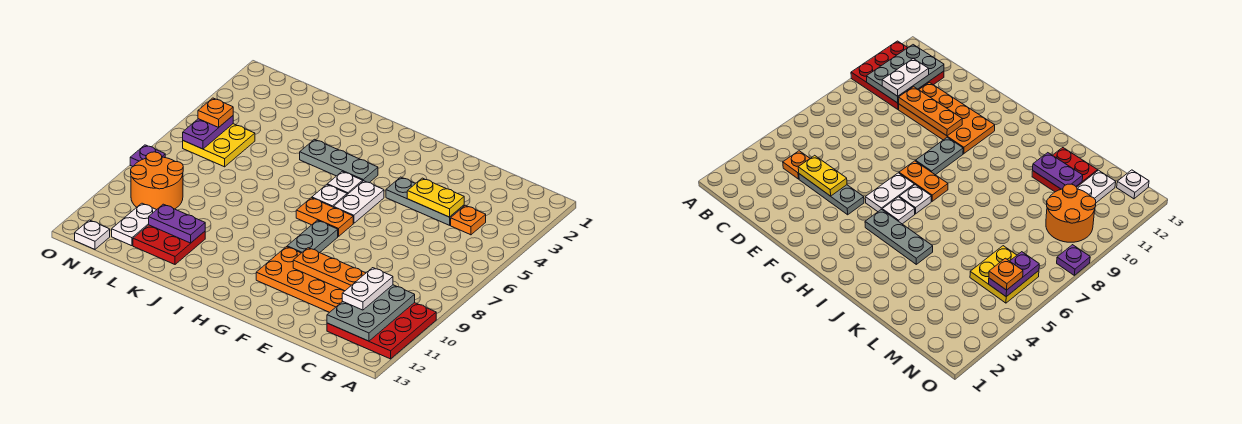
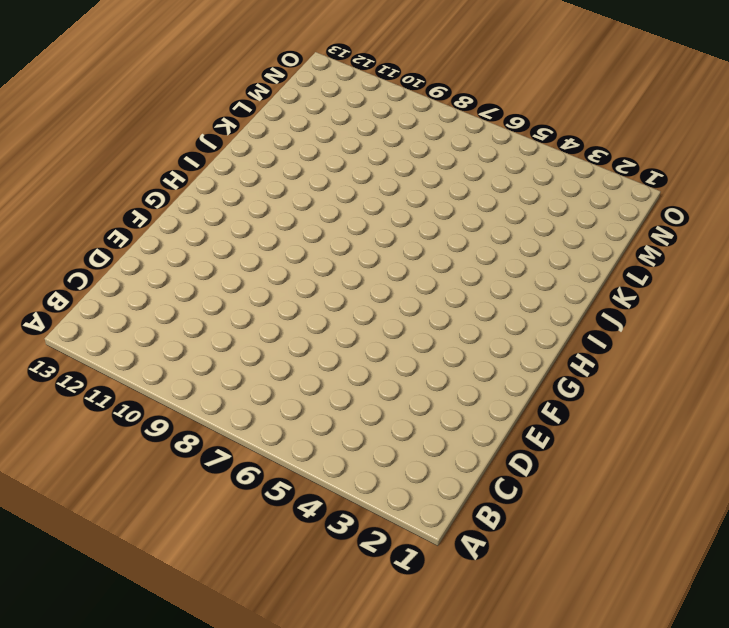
none -> red plate A10:C12 level 1
none -> orange plate C4 level 1
none -> grey plate D4:F4 level 1

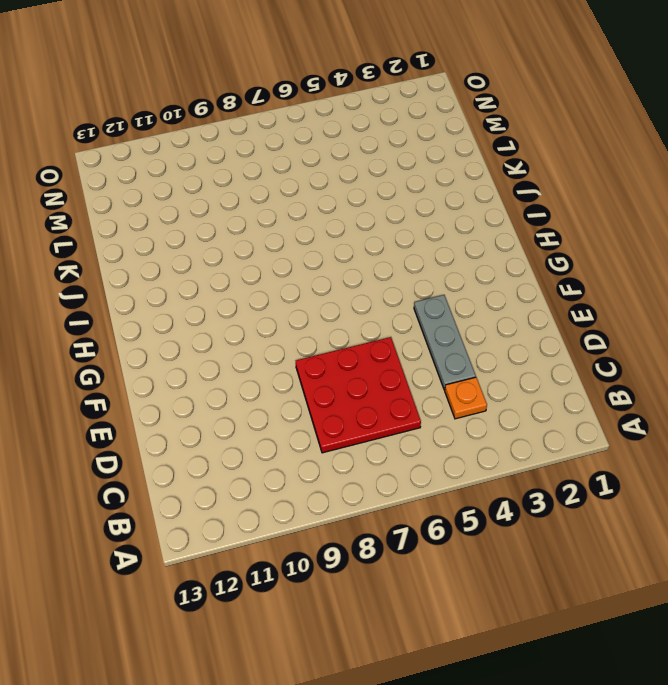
red plate C6:E8 level 1 -> red plate A10:C12 level 1
none -> orange plate D10:G11 level 1
none -> white plate G5:G6 level 1
none -> orange plate G7:H7 level 1

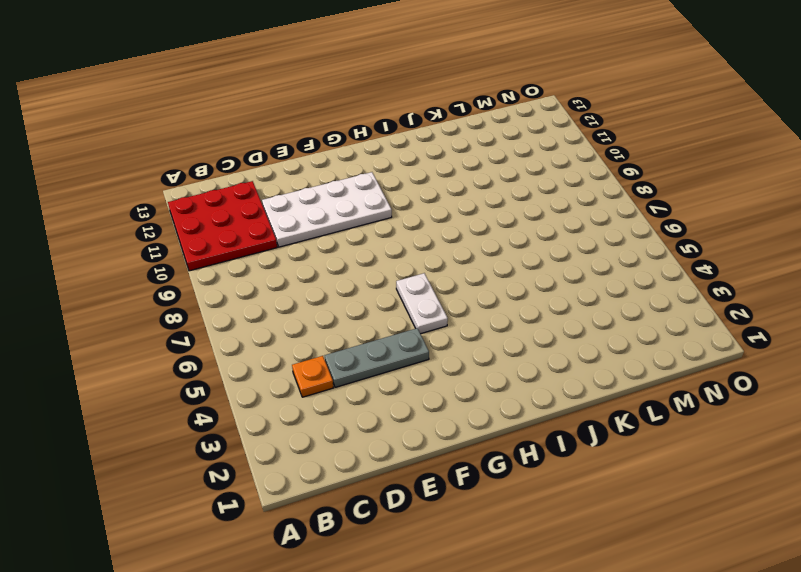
white plate D10:G11 level 1 -> orange plate D10:G11 level 1
none -> orange plate G7:H7 level 1
none -> grey plate G8:G9 level 1
none -> grey plate H4:J4 level 1

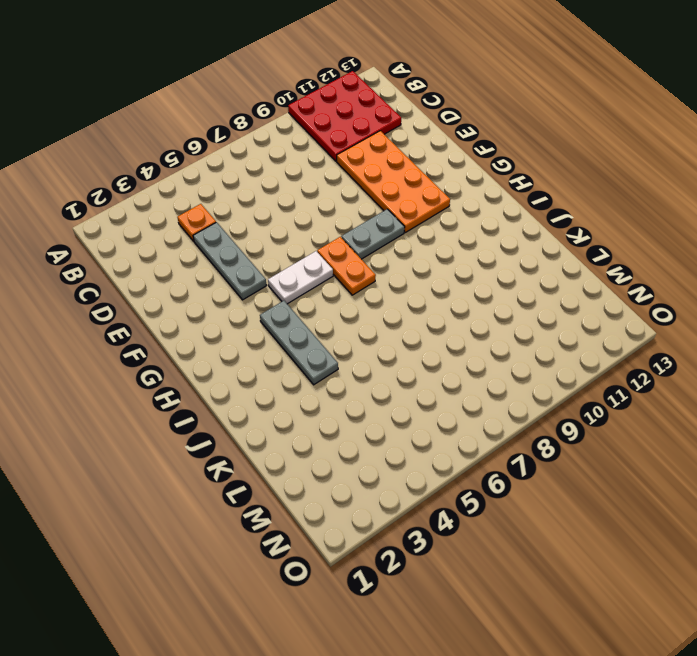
none -> white plate H5 level 1
none -> white plate H6 level 1
none -> red plate K11:L12 level 1

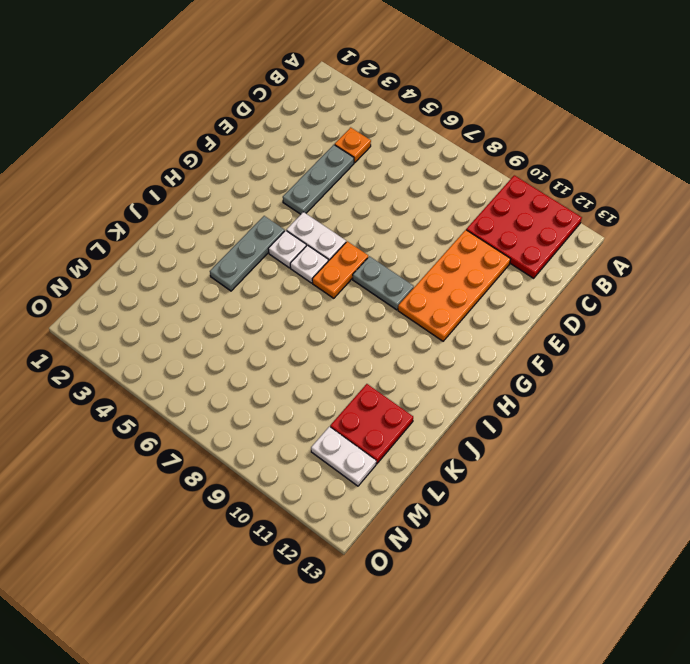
none -> yellow plate M5:N6 level 1
none -> orange round brick M9:N10 level 1
none -> white plate N13 level 1

